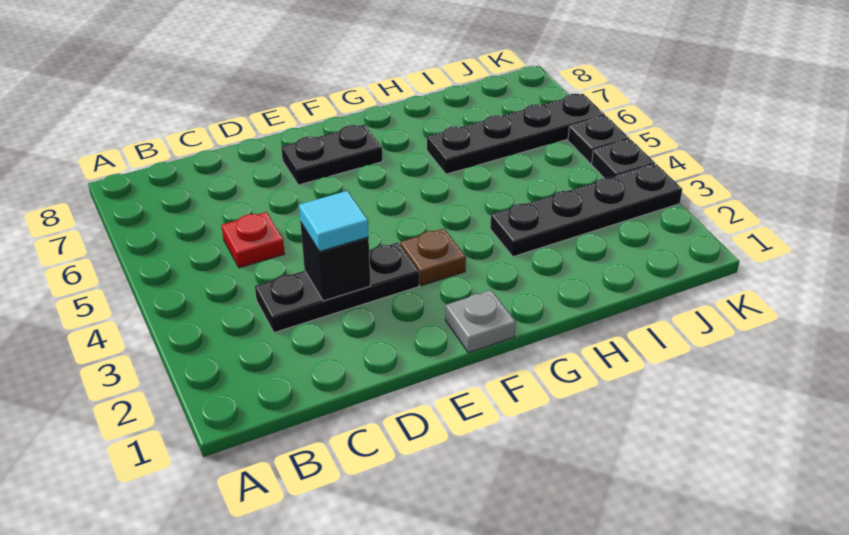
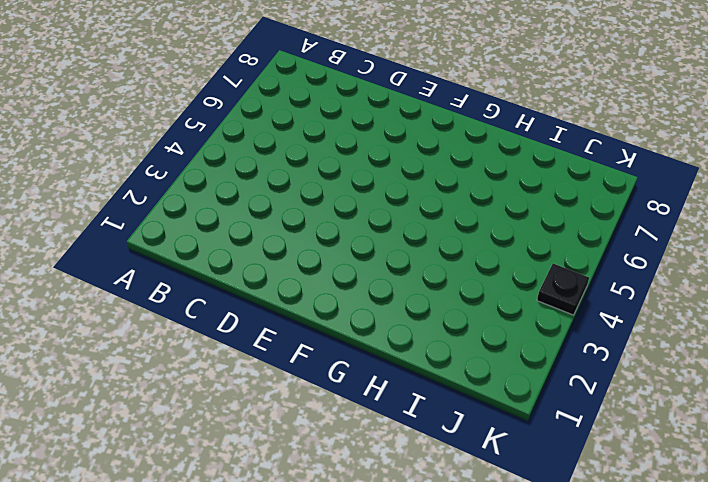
none -> black plate C3:E3 level 1
none -> red plate C5 level 1

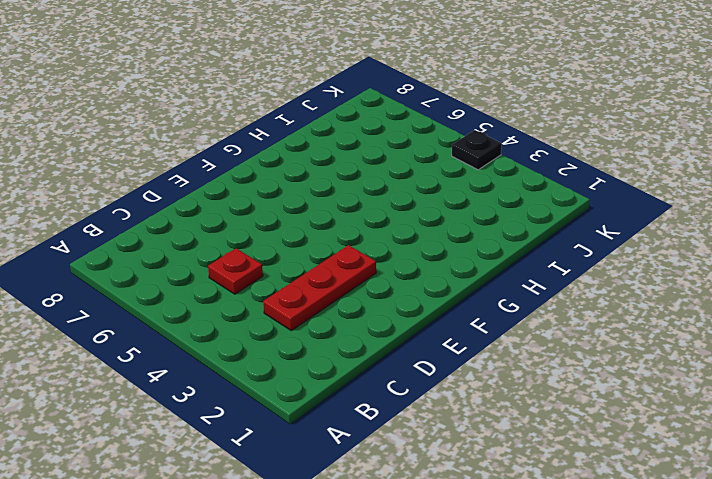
red plate C3:E3 level 1 -> black plate C3:E3 level 1
none -> black plate E7:F7 level 1
none -> grey plate F1 level 1

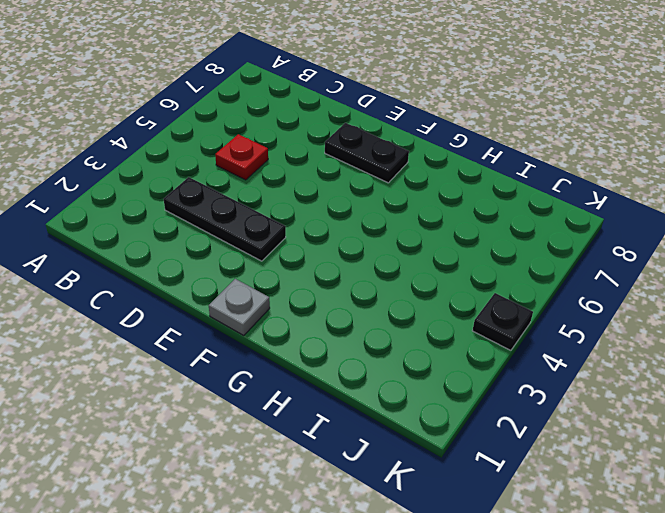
none -> brown plate F3 level 1
none -> black plate H3:K3 level 1

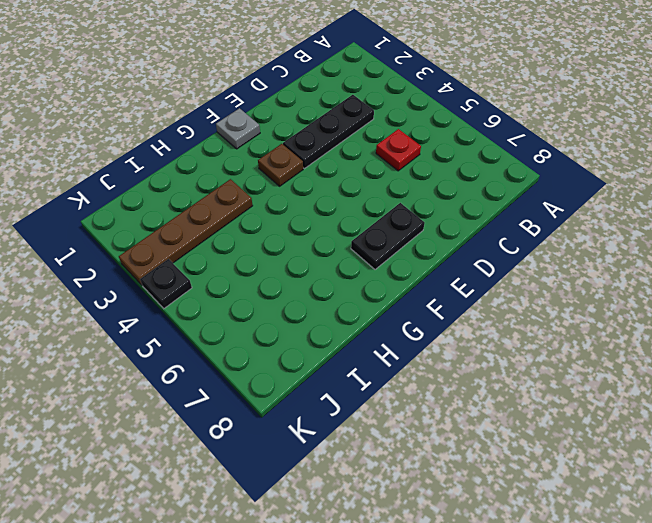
brown plate H3:K3 level 1 -> black plate H3:K3 level 1
none -> black plate H6:K6 level 1
none -> black plate K5 level 1

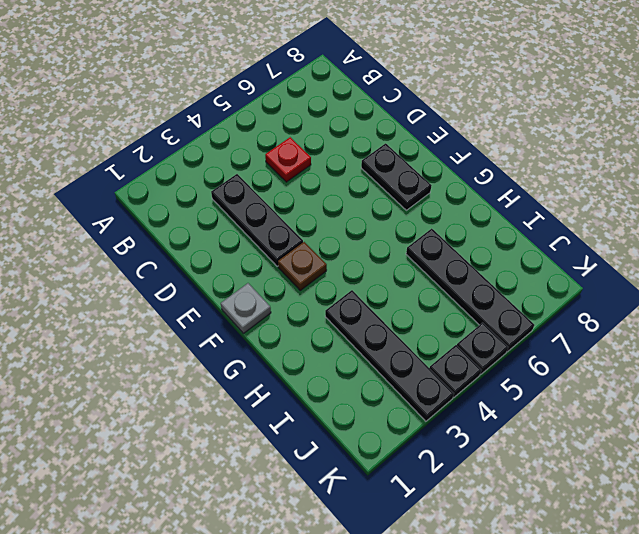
none -> black brick D3 level 2
none -> cyan tile D3 level 3

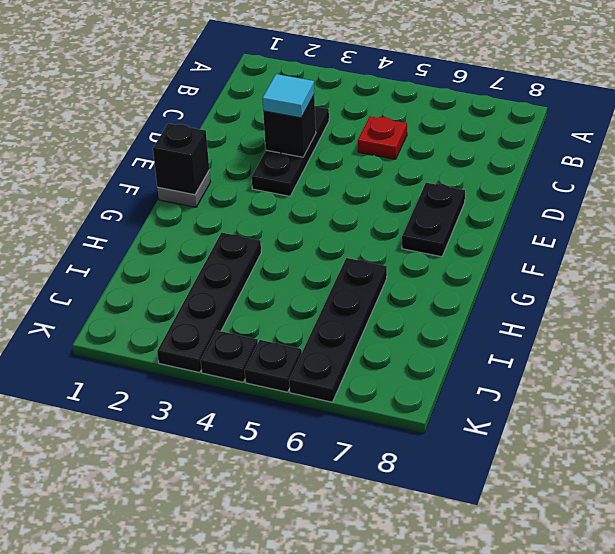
black brick F1 level 2 -> none
none -> brown plate F3 level 1

